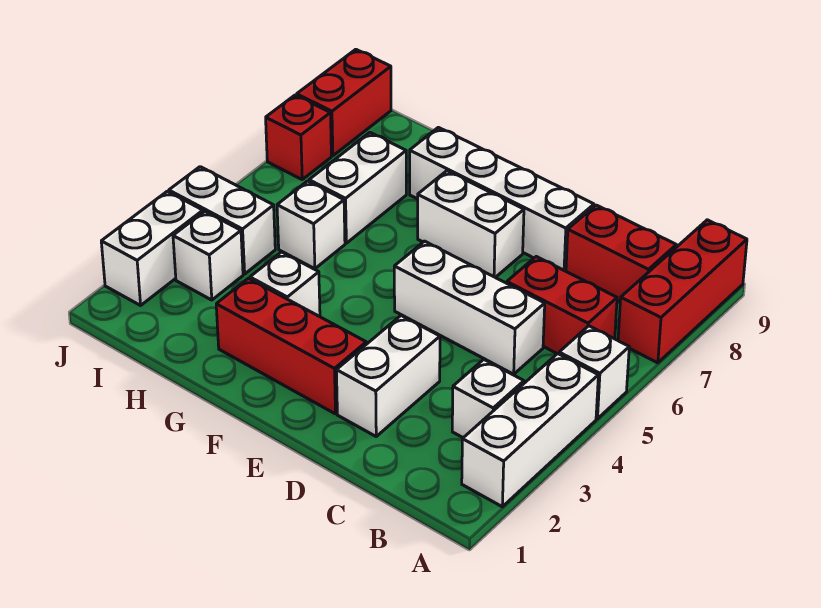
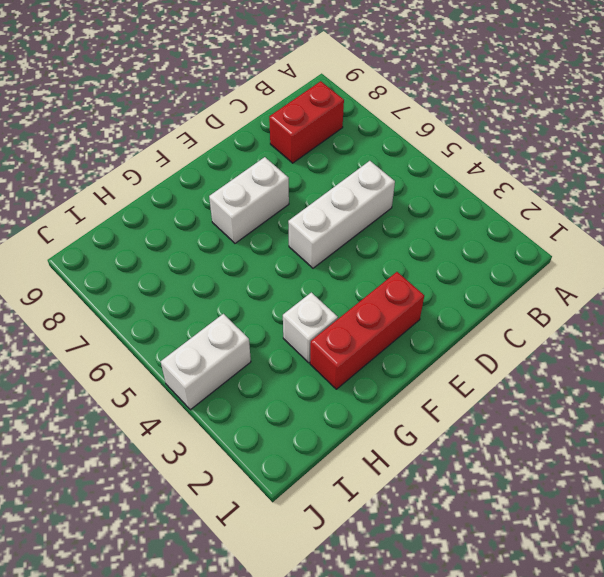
none -> white brick A2:A4 level 1
none -> white brick A5 level 1
none -> red brick A7:A9 level 1

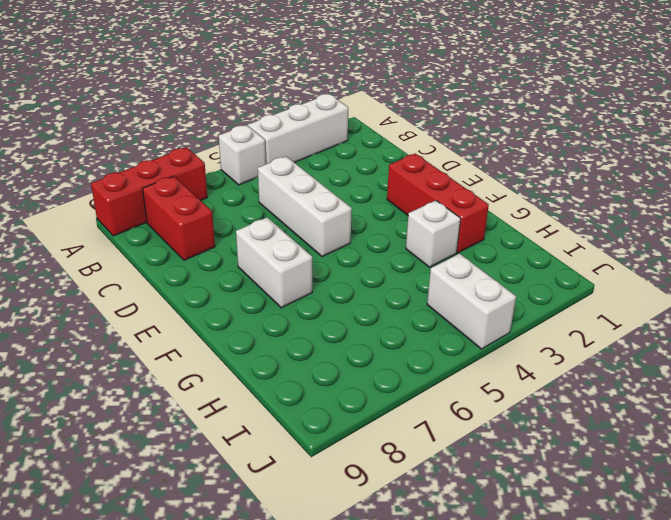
none -> white brick B3 level 1
none -> red brick B6:C6 level 1
none -> white brick D2:D3 level 1

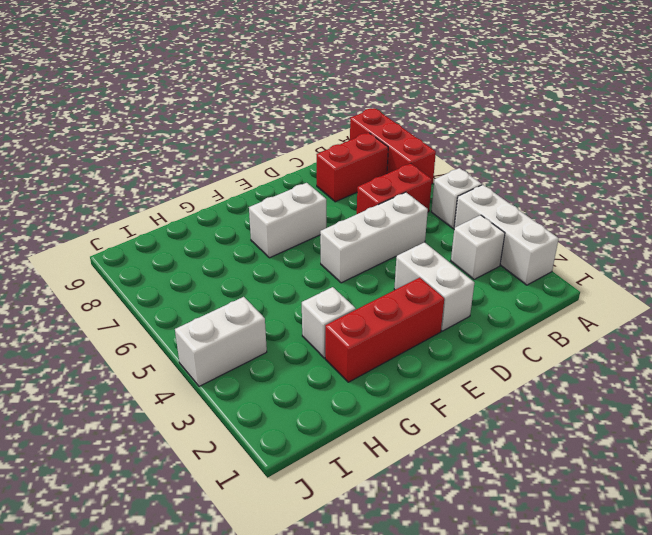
none -> white brick D8:G8 level 1
none -> white brick H5 level 1
none -> white brick H6:H7 level 1

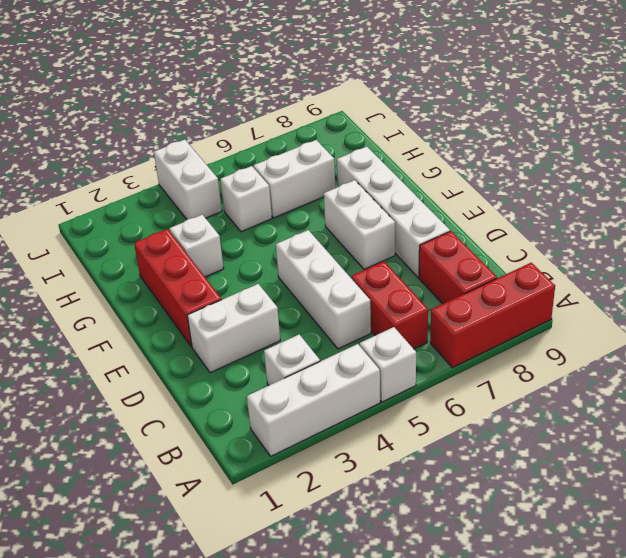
none -> white brick I3 level 1
none -> white brick J2:J3 level 1
none -> red brick J7 level 1

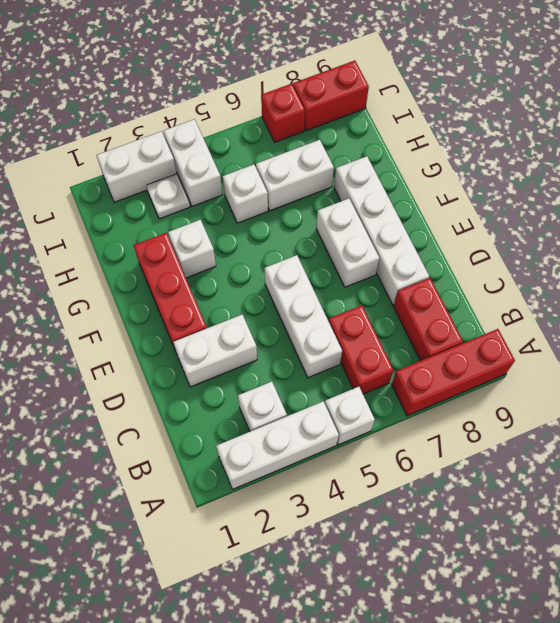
white plate I3 level 1 -> white brick I3 level 1

